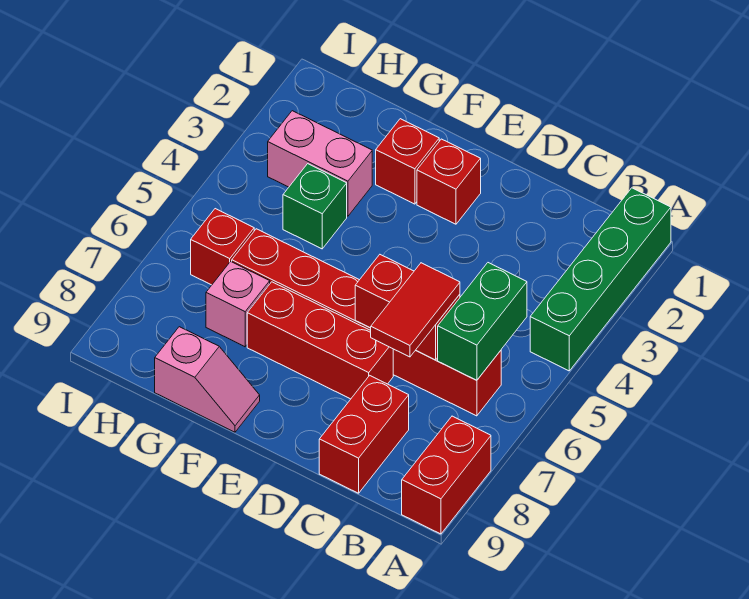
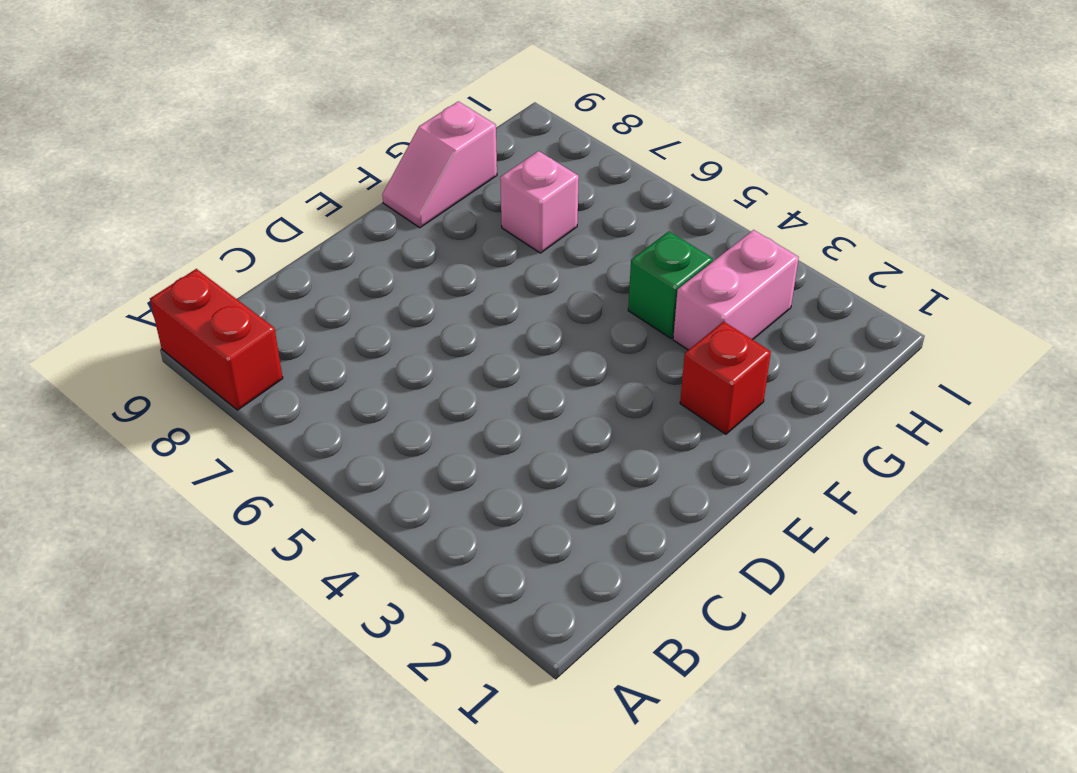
none -> green brick A1:A4 level 1
none -> red brick B6:G6 level 1
none -> red brick C8:C9 level 1

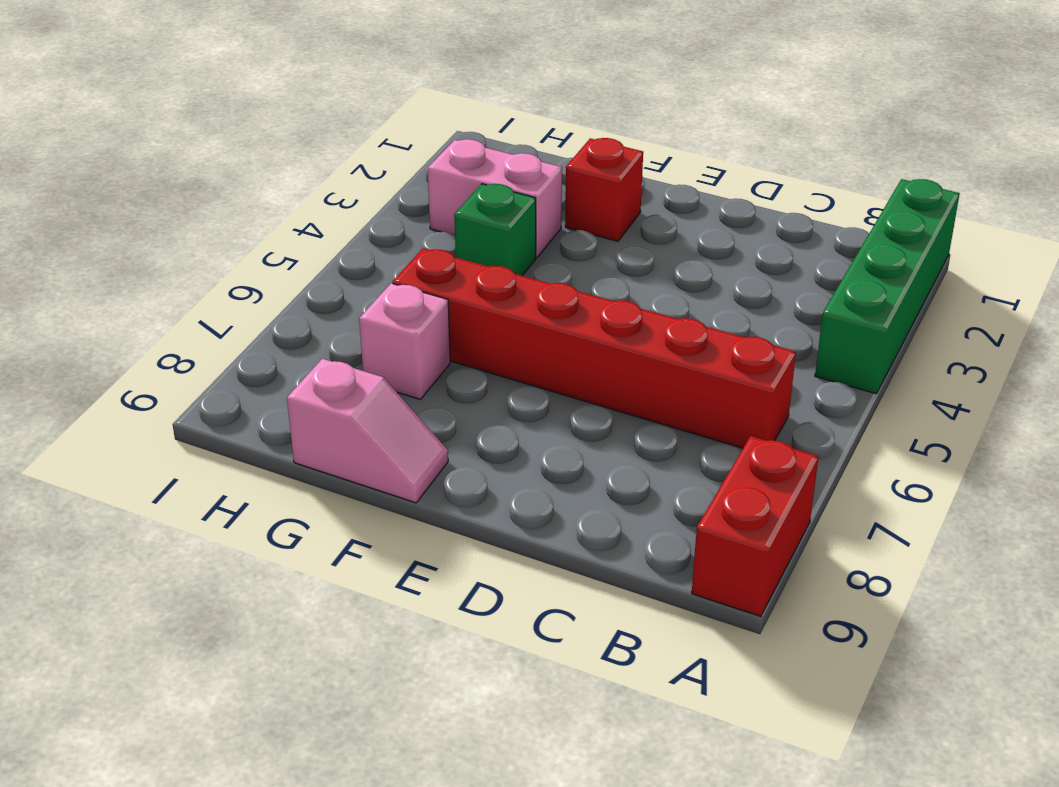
none -> red brick C8:C9 level 1
none -> red brick D7:F7 level 1
none -> red brick E2 level 1

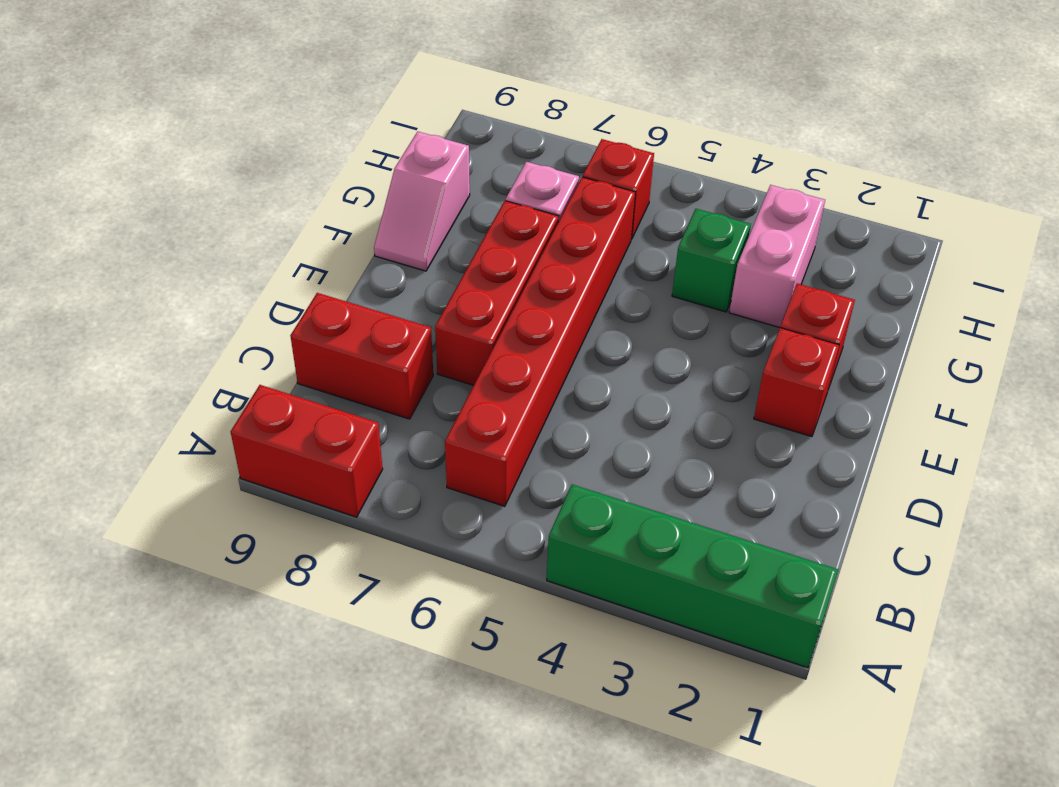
none -> green brick B5:B6 level 2
none -> red brick C6:D6 level 2
none -> red tile C6:C7 level 3

